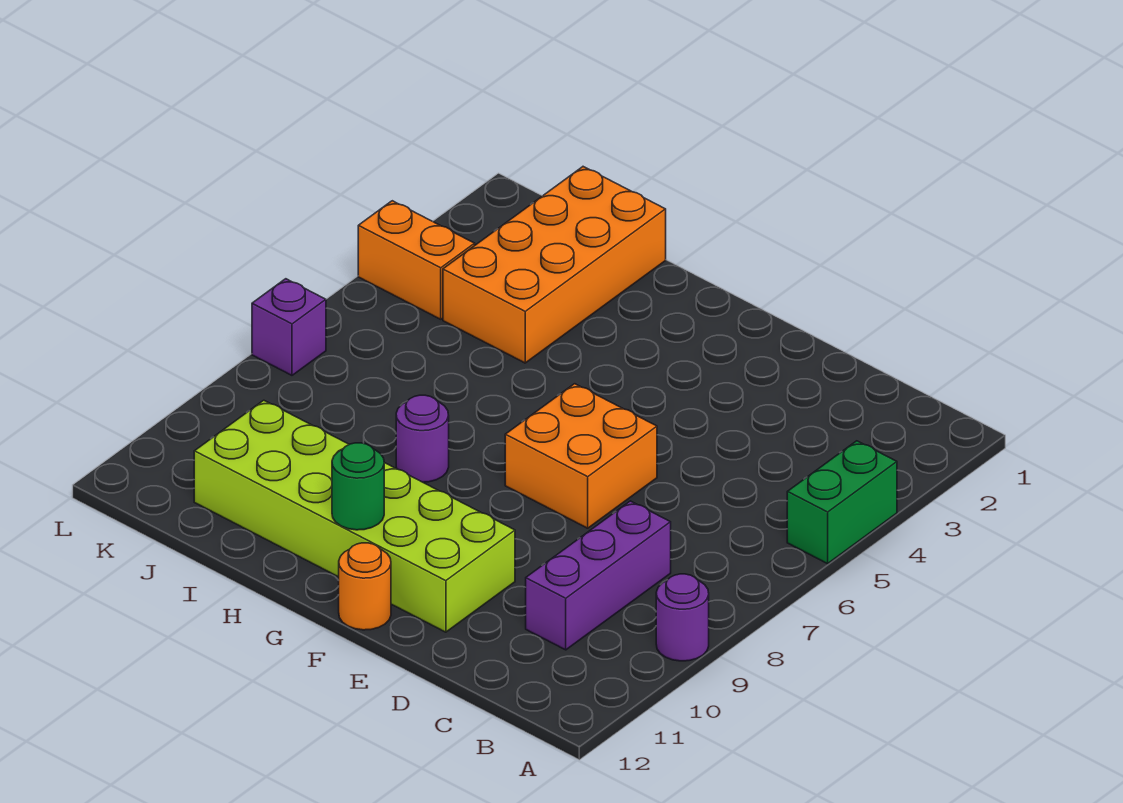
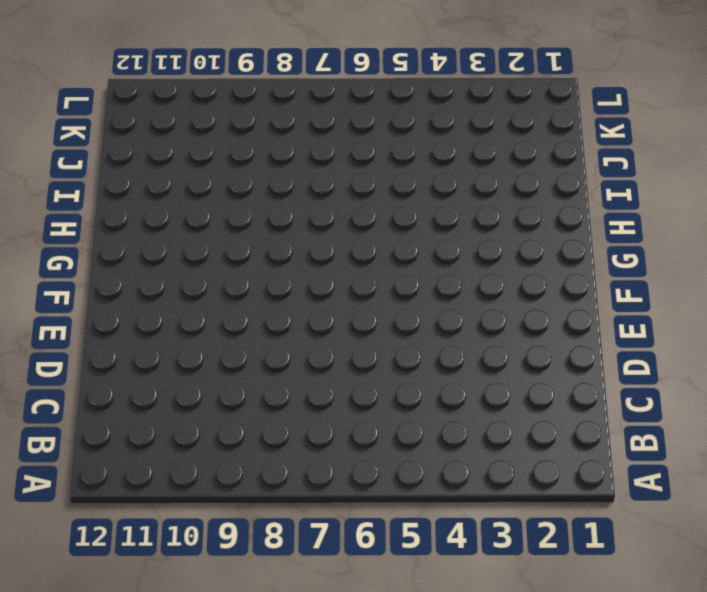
none -> green brick A4:A5 level 1
none -> purple round brick A9 level 1

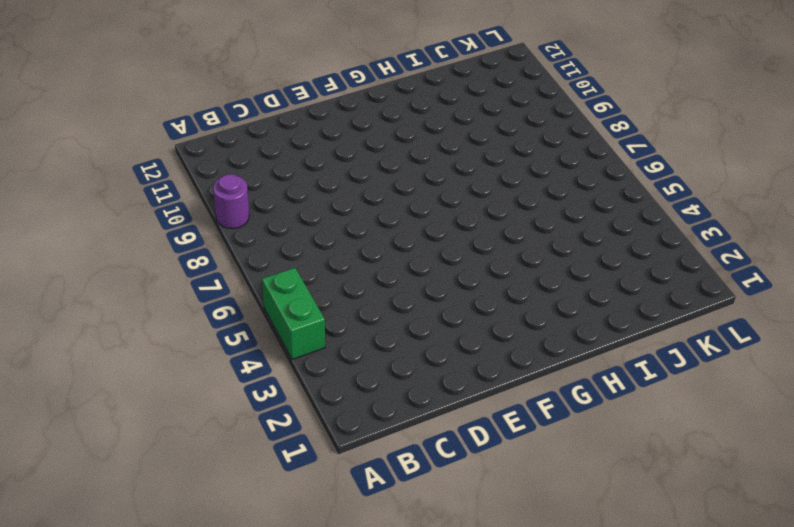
none -> purple brick C8:C10 level 1
none -> orange brick E6:F7 level 1

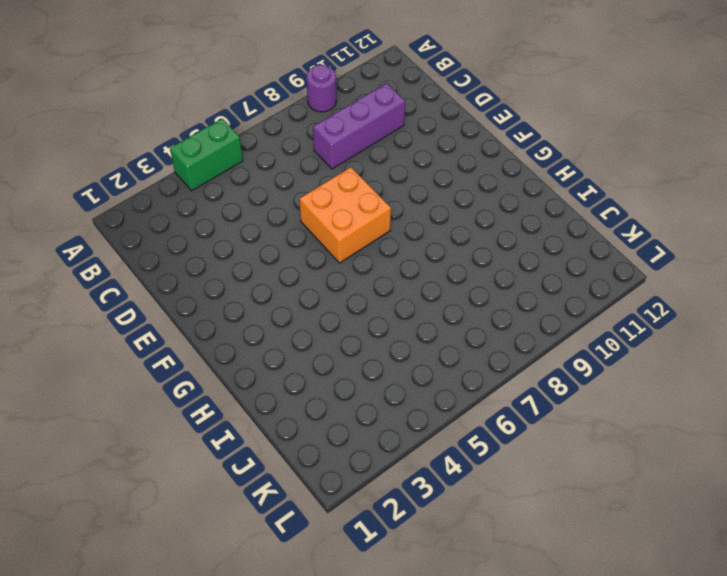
none -> lime brick E10:J11 level 1
none -> orange round brick F12 level 1

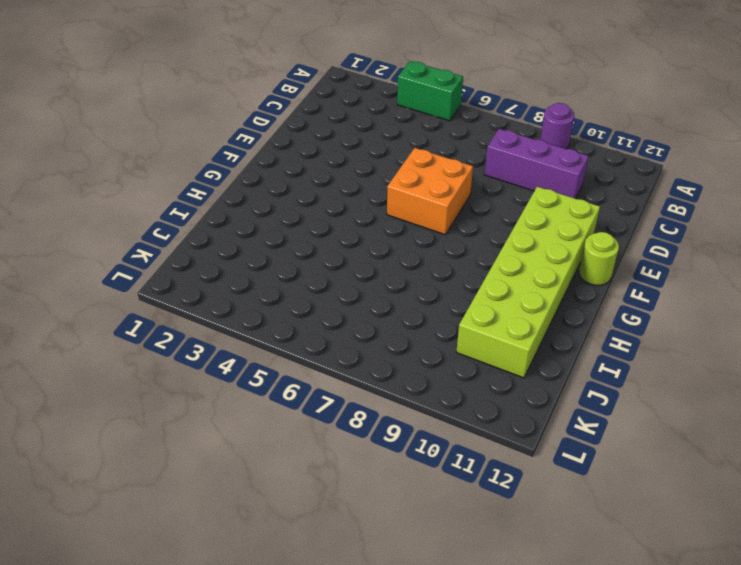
lime round brick F12 level 1 -> orange round brick F12 level 1
none -> purple round brick H8 level 1
none -> orange brick I1:J4 level 1

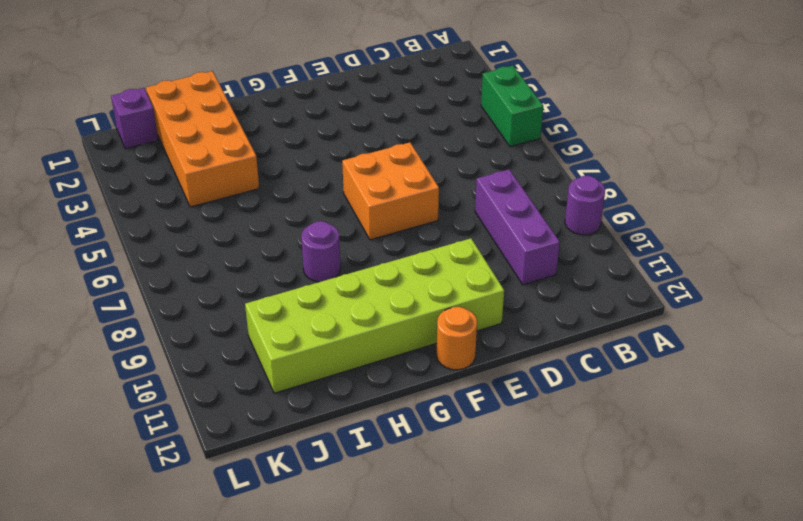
purple brick K1 level 1 -> purple brick L7 level 1
none -> orange brick K4:L4 level 1
none -> green round brick G11 level 2

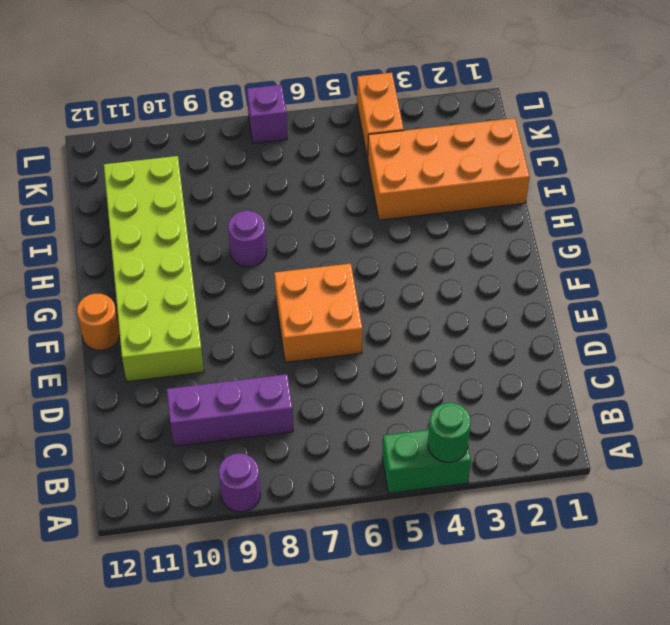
green round brick A4 level 2 -> green round brick G11 level 2

